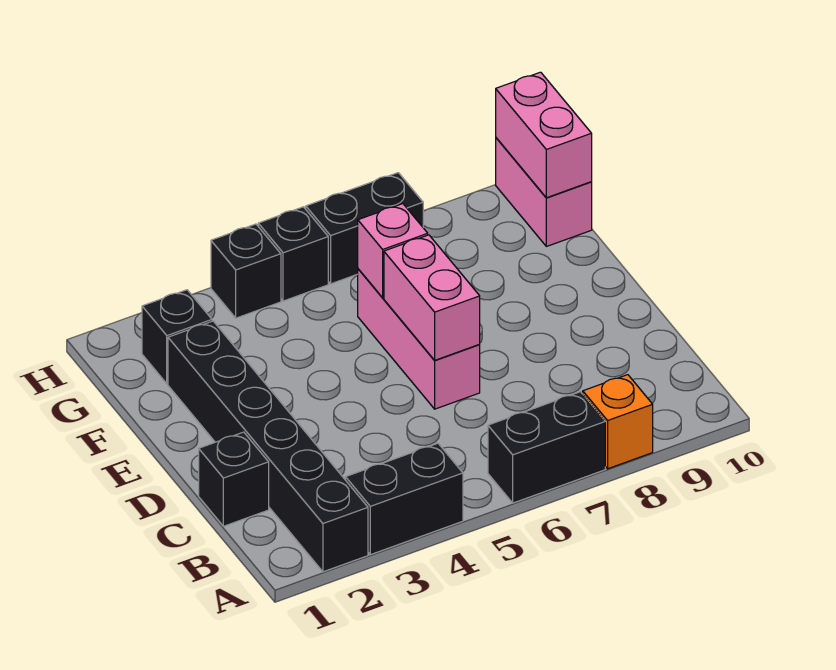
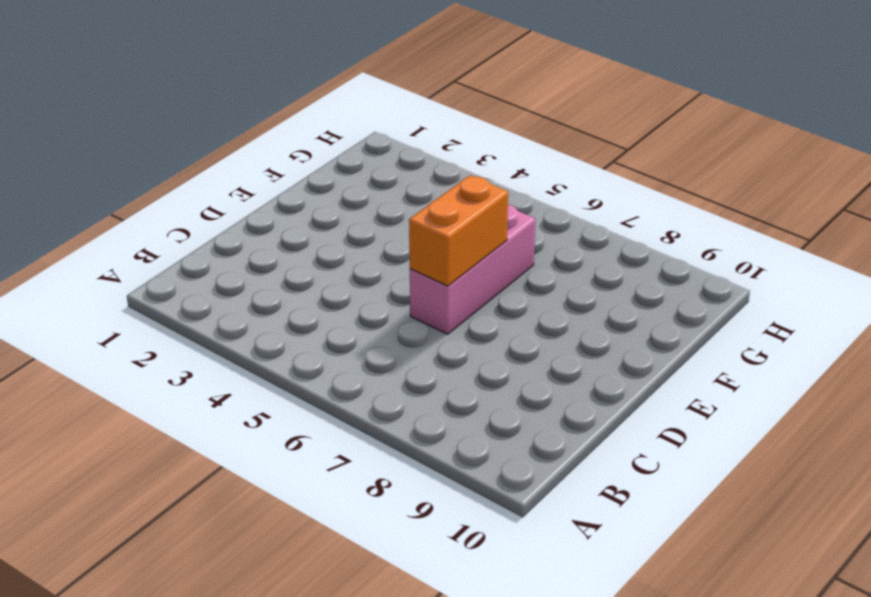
orange brick D6:E6 level 2 -> pink brick D6:E6 level 2
none -> black brick A2:F2 level 1
none -> black brick A3:A4 level 1
none -> black brick A6:A7 level 1

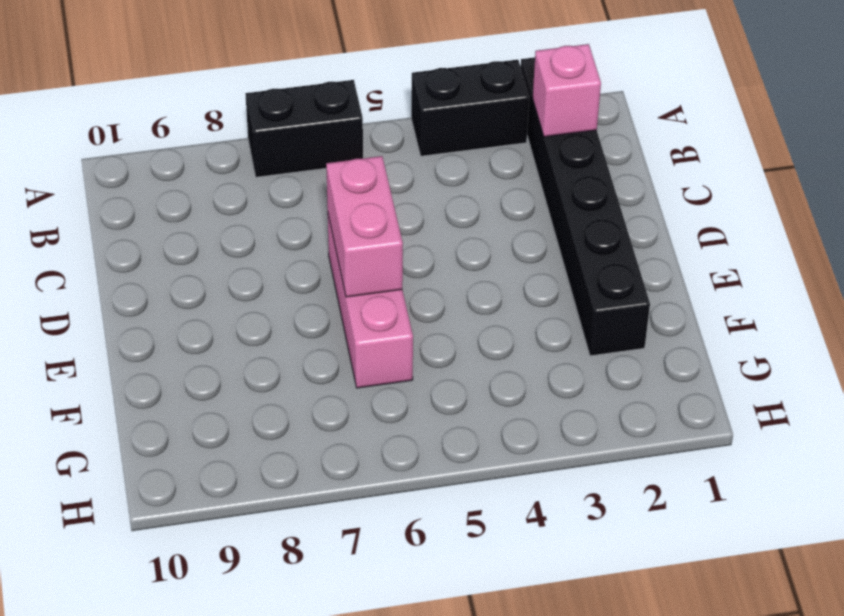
pink brick B2 level 2 -> pink brick F6 level 2
none -> orange brick A8 level 1
none -> black brick C1 level 1
none -> black brick G2 level 1

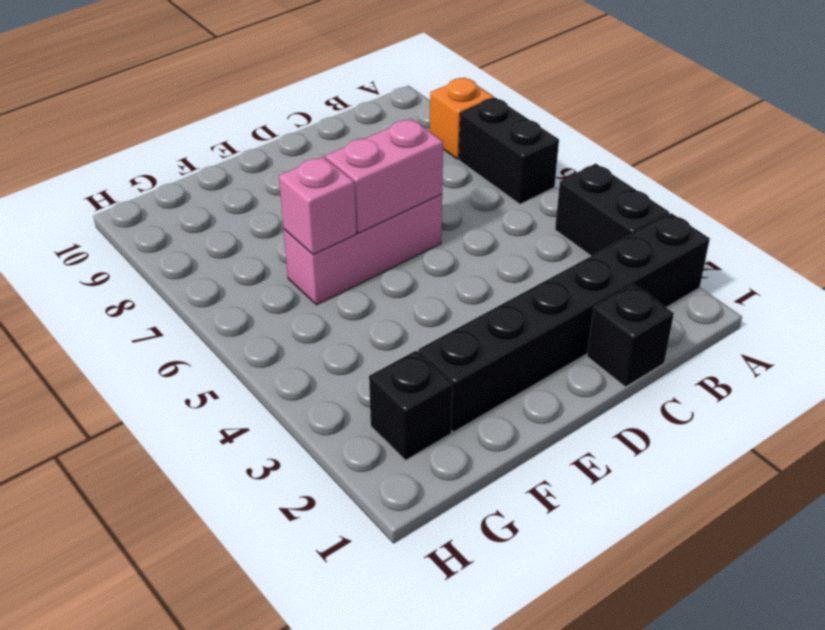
none -> pink brick G10:H10 level 1
none -> black brick H4 level 1
none -> black brick H5 level 1

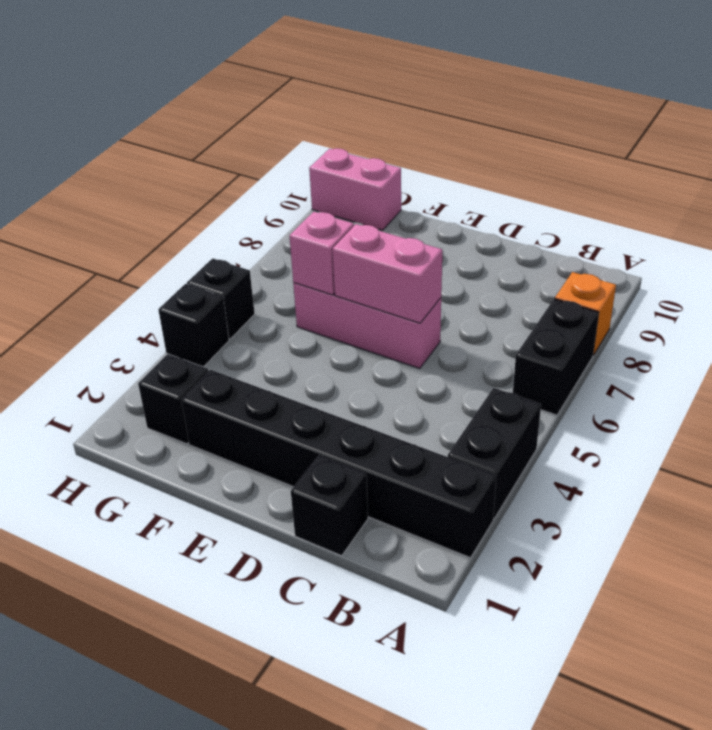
none -> black brick H6:H7 level 1
none -> pink brick G10:H10 level 2

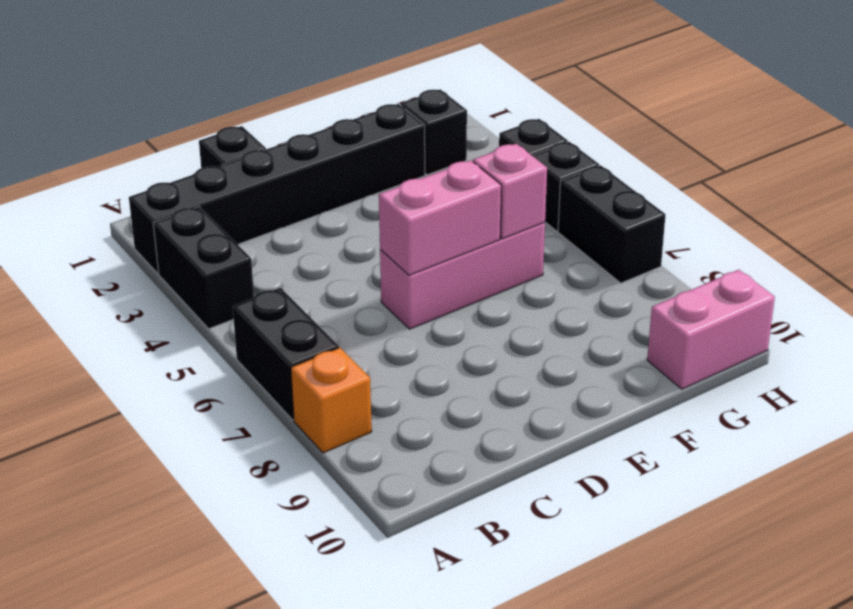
none -> pink brick G10:H10 level 2

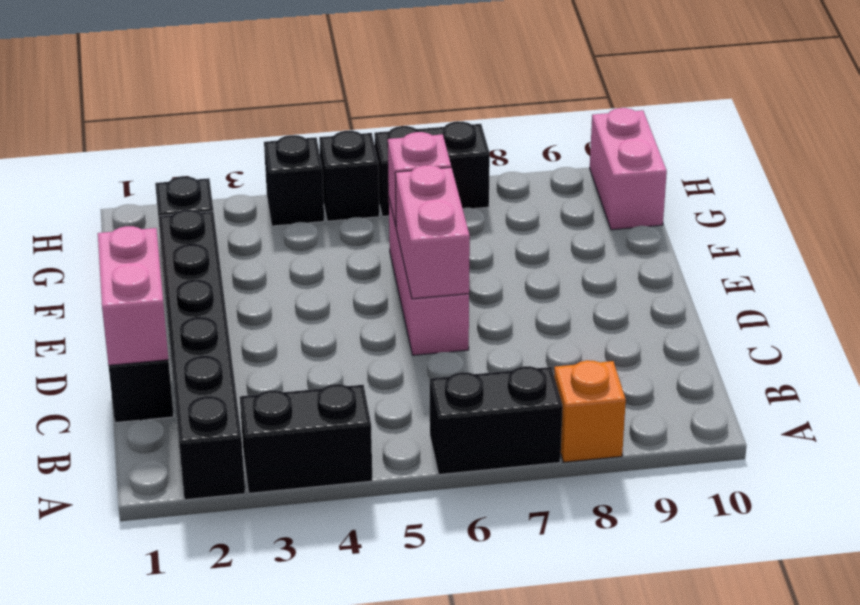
pink brick C1:D1 level 2 -> pink brick G10:H10 level 2

